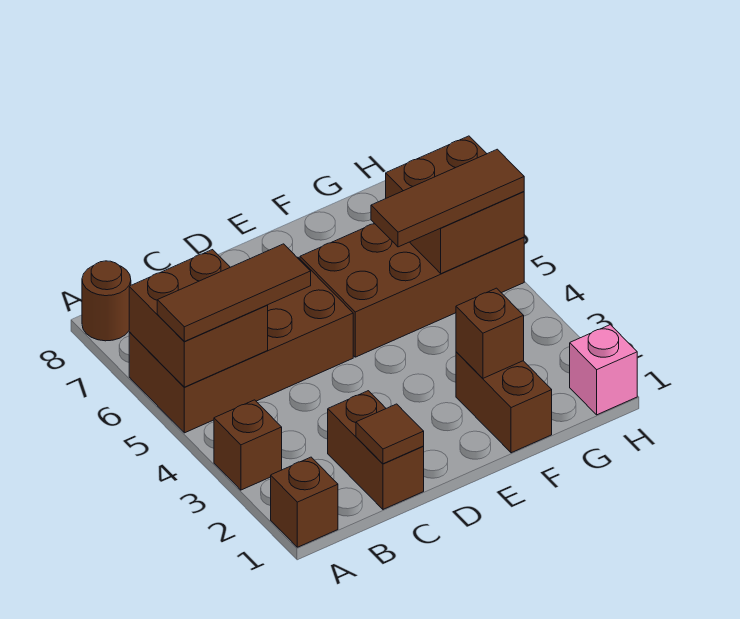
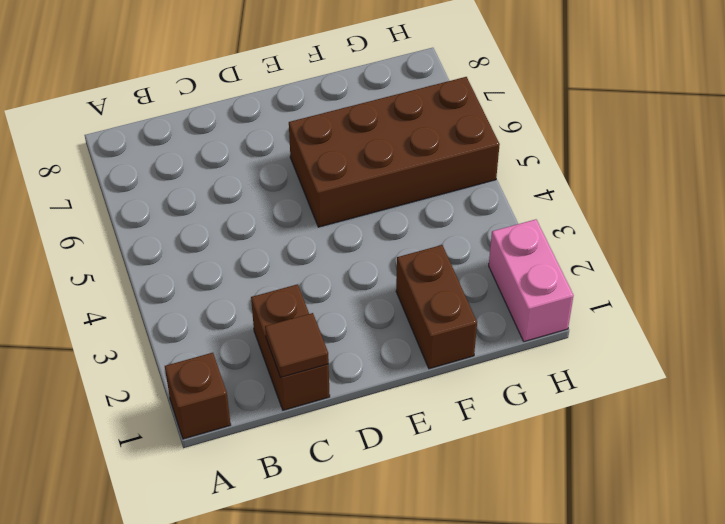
pink brick H1:H2 level 1 -> pink brick H1 level 1
none -> brown brick A3 level 1
none -> brown brick A5:D6 level 1
none -> brown round brick A8 level 1

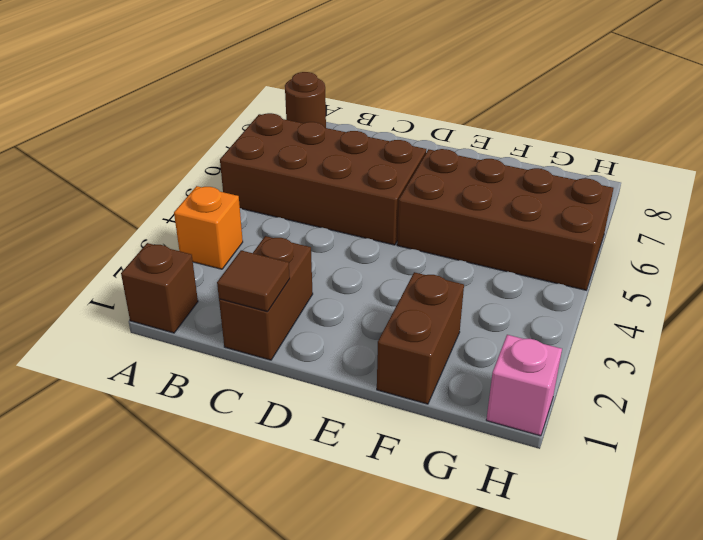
orange brick A3 level 1 -> brown brick A3 level 1
none -> brown brick A5:B6 level 2
none -> brown brick F2 level 2
none -> brown brick G5:H6 level 2

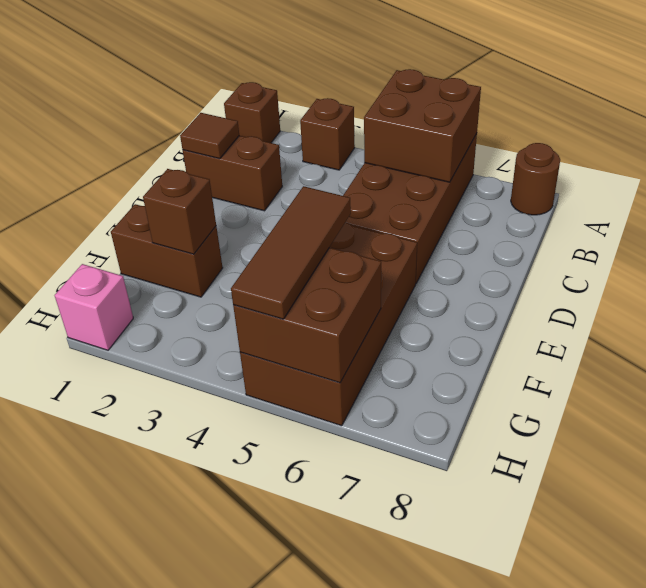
none -> brown tile A5:C5 level 3

